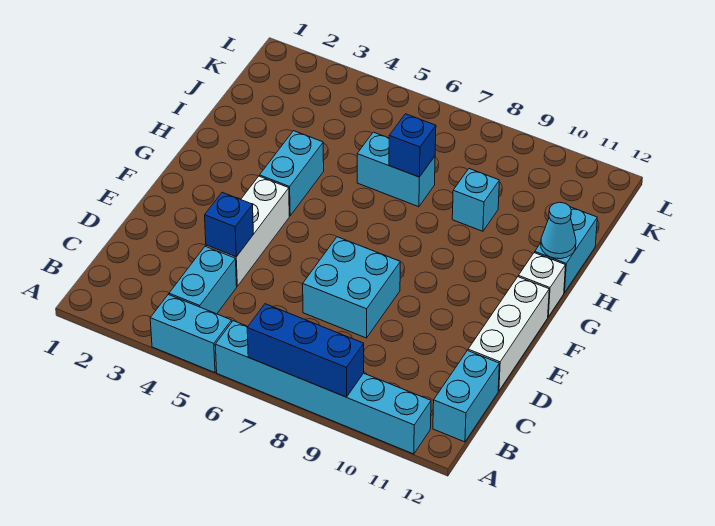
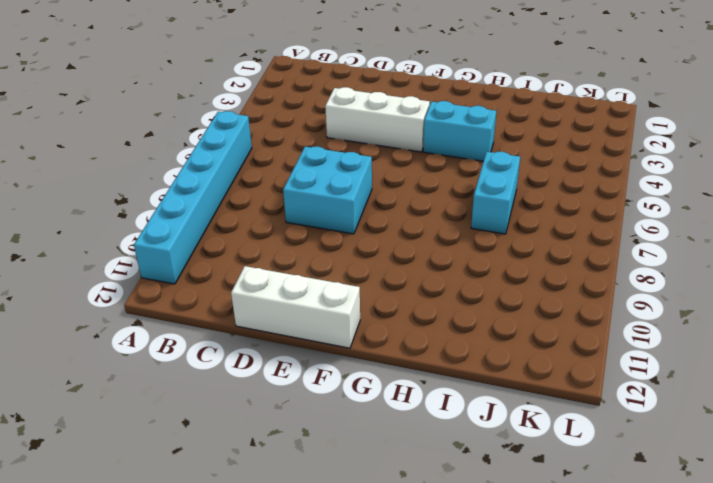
none -> cyan brick A4:A5 level 1
none -> cyan brick B4:C4 level 1
none -> cyan brick B12:C12 level 1

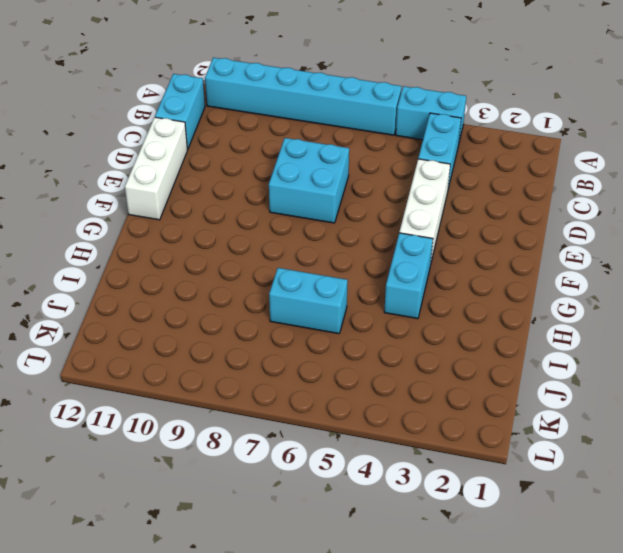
none -> white brick G12 level 1
none -> cyan brick H12:I12 level 1
none -> cyan brick I9 level 1

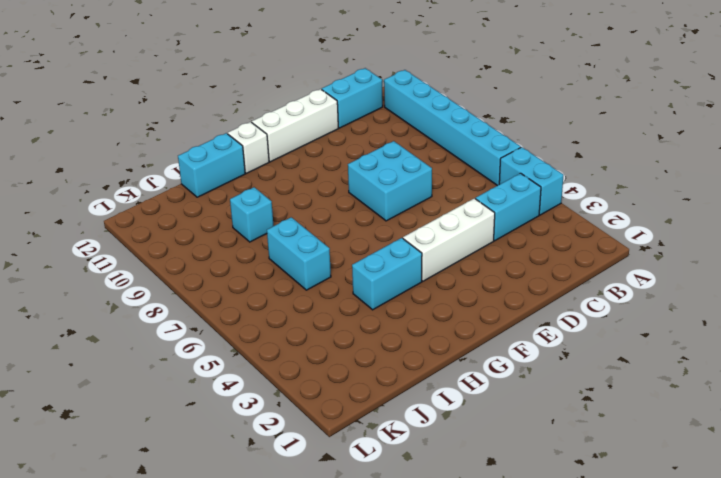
none -> blue brick A7:A9 level 2
none -> blue brick D4 level 2
none -> cyan cone H12 level 2

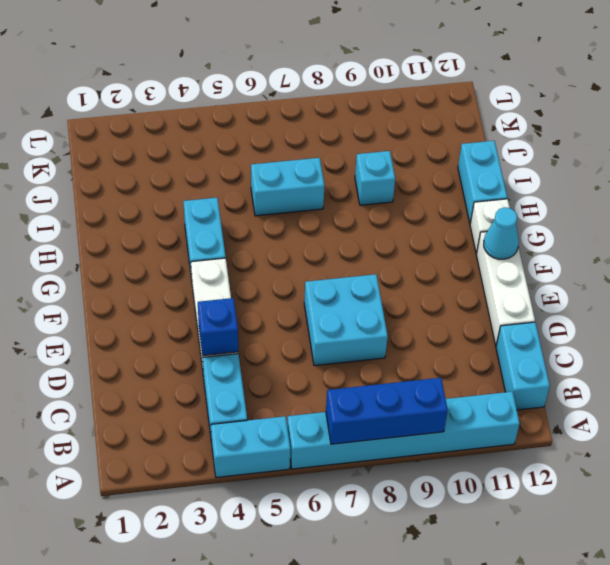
cyan cone F12 level 2 -> cyan cone H12 level 2
none -> blue brick I7 level 2

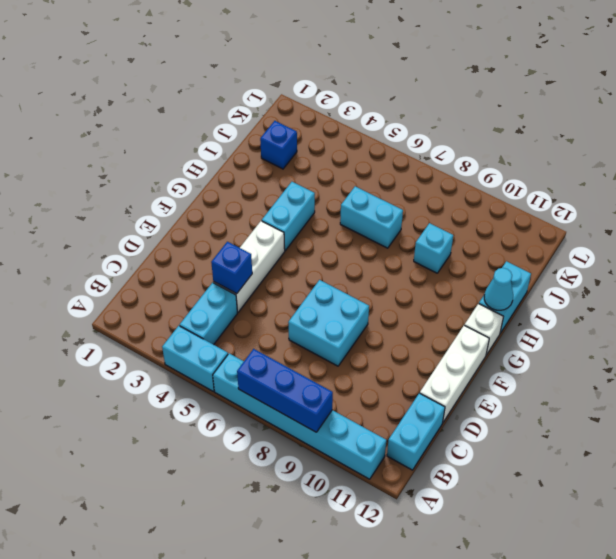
blue brick J2 level 1 -> blue brick I7 level 2

